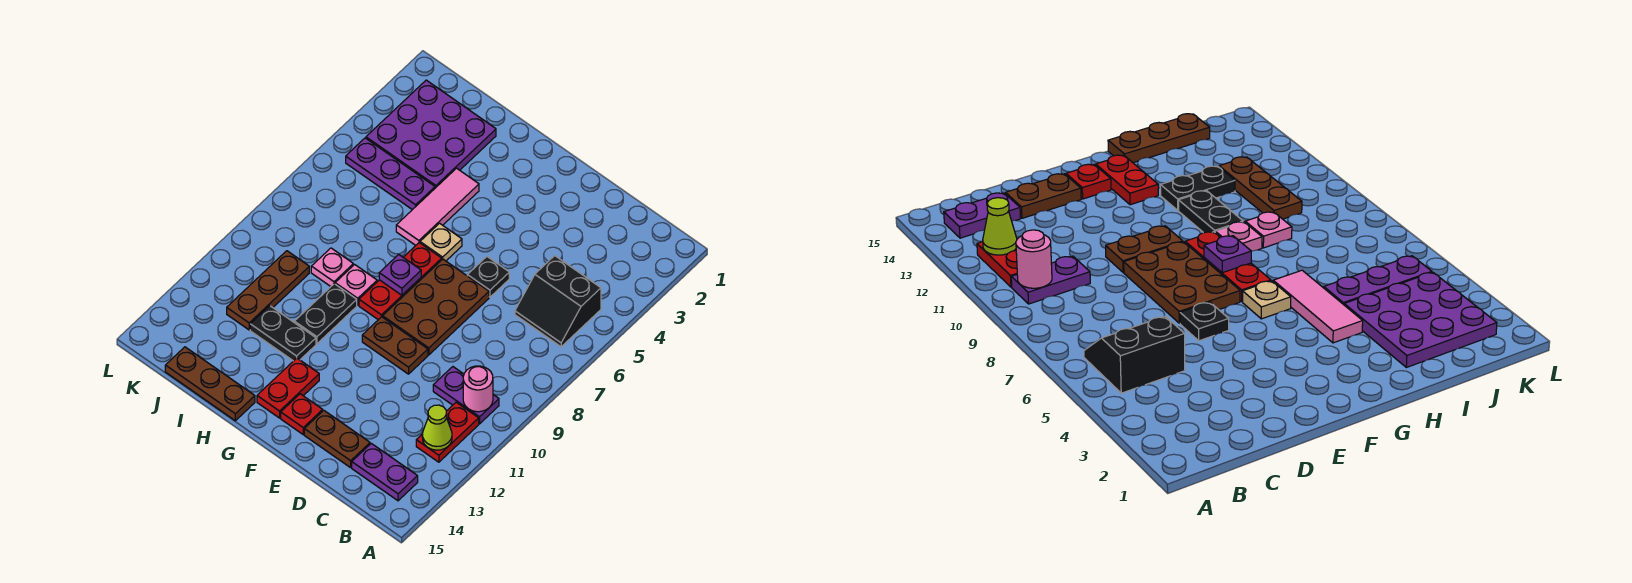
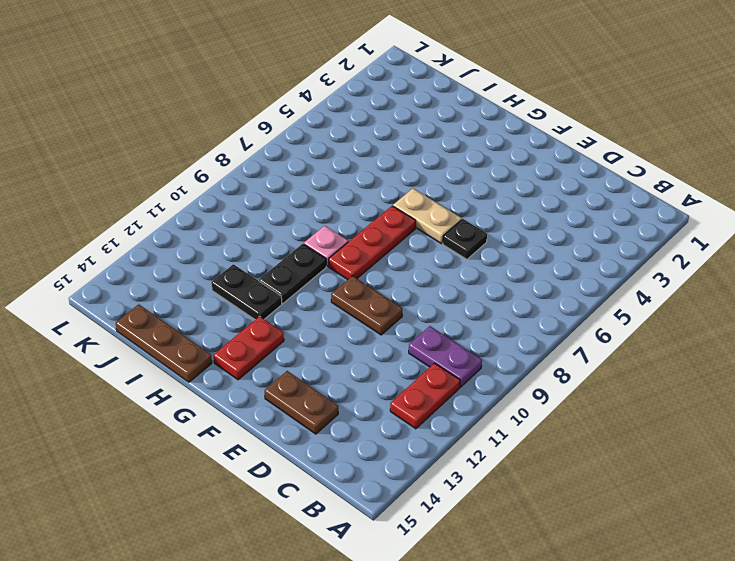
tan plate F6:G6 level 1 -> tan plate G6 level 1
none -> black slope B5:C6 level 1 top 5
none -> purple plate B14:C14 level 1
none -> brown plate E7:F9 level 1

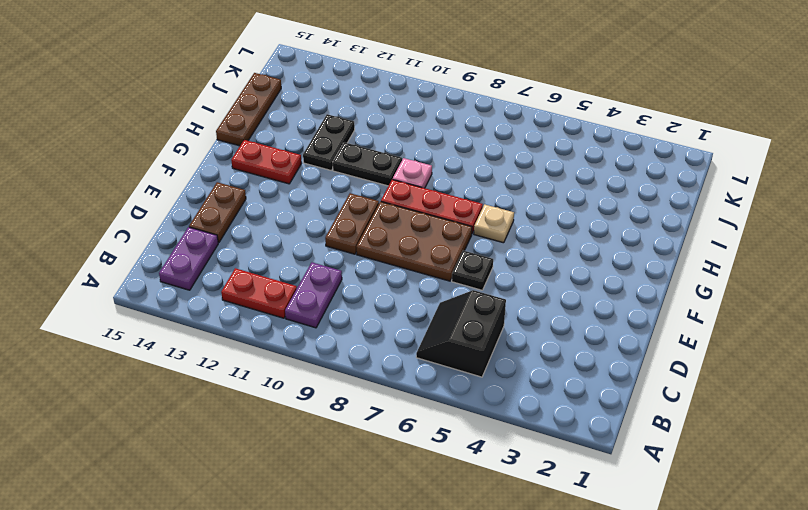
none -> red plate F14 level 1
none -> pink tile H4:H6 level 1
none -> purple plate I2:K4 level 1

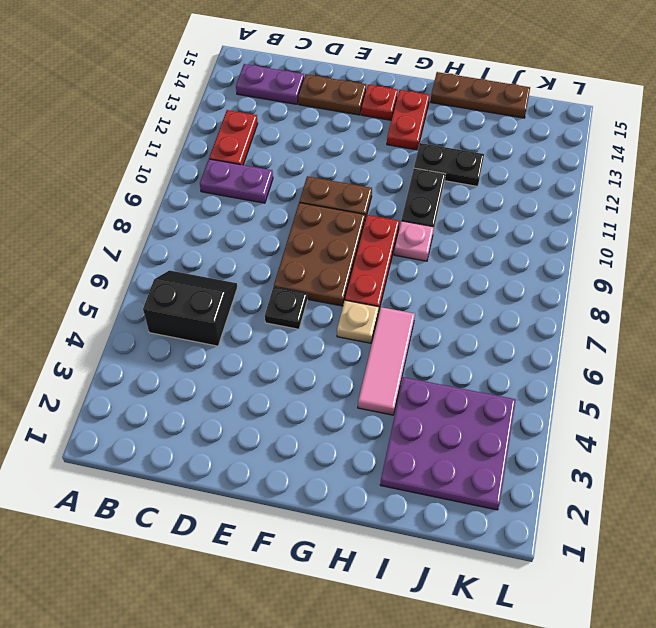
none -> purple plate I5:K5 level 1
none -> pink plate I9 level 1
none -> brown plate J10:J12 level 1

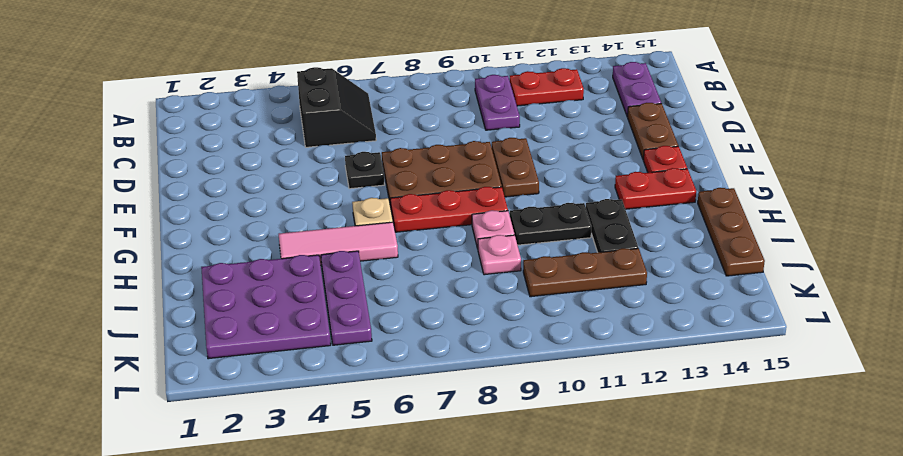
none -> pink round brick B10 level 2
none -> lime cone B12 level 2
none -> purple plate G8 level 2

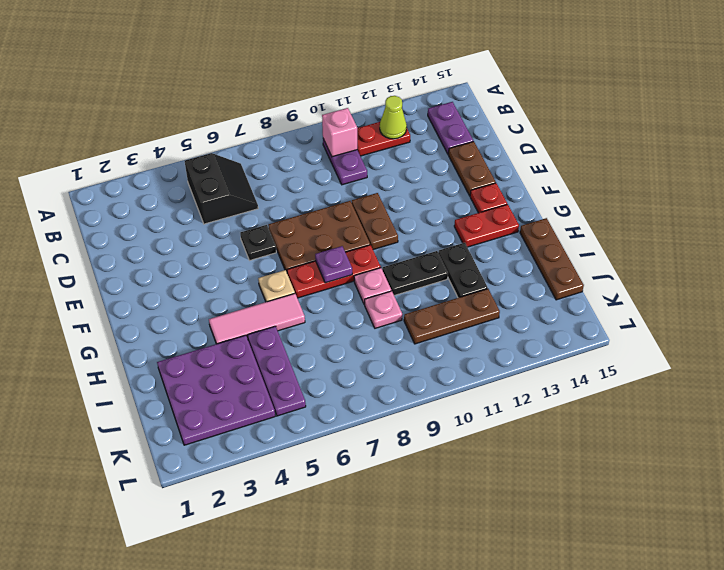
pink brick B10 level 2 -> pink round brick B10 level 2

